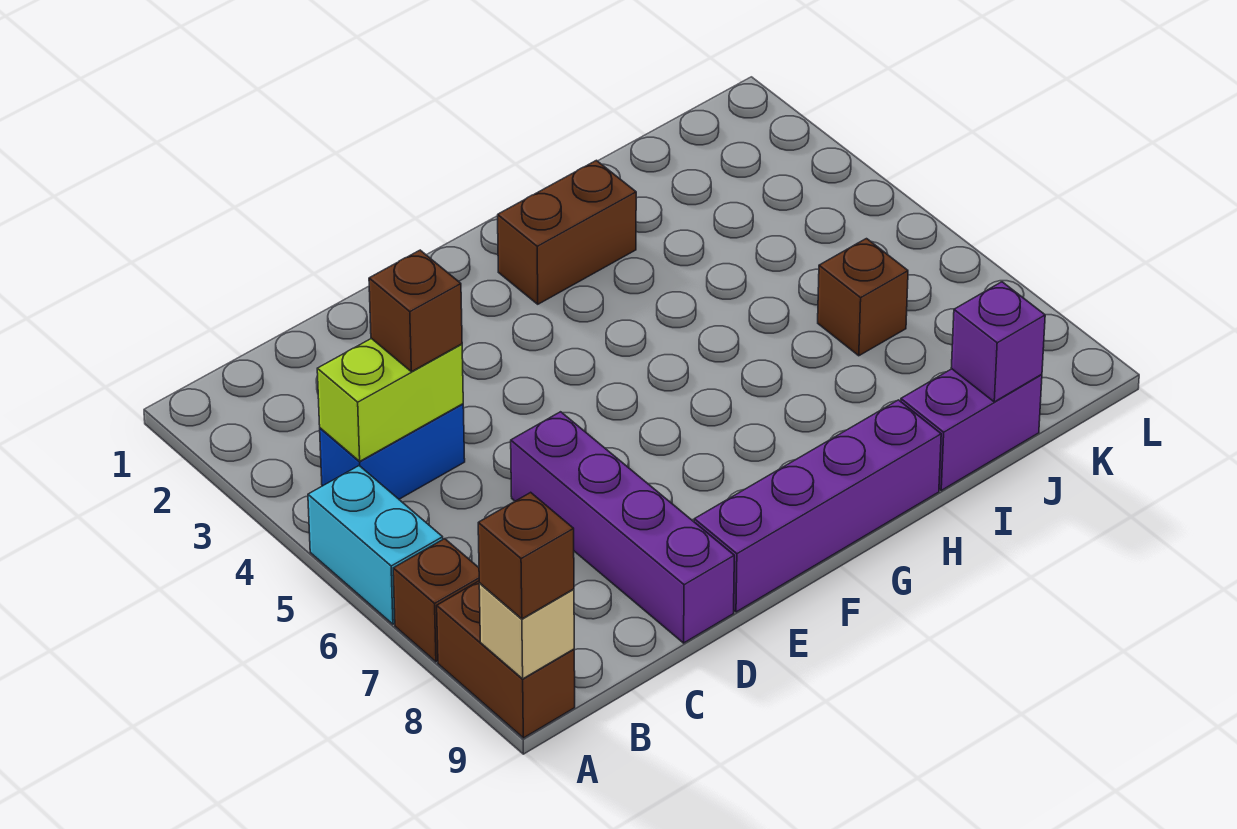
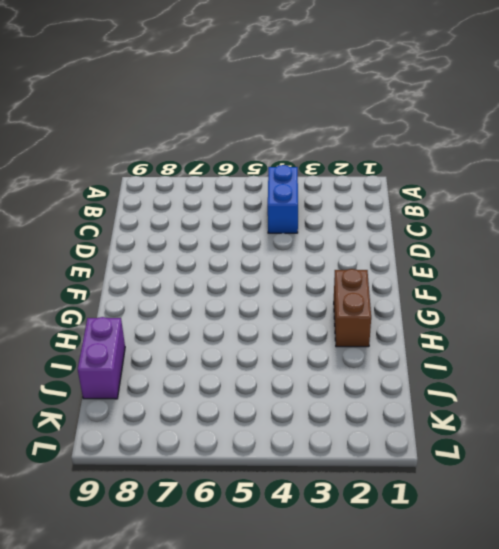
none -> cyan brick A5:A6 level 1
none -> brown brick A7 level 1
none -> brown brick A8:A9 level 1

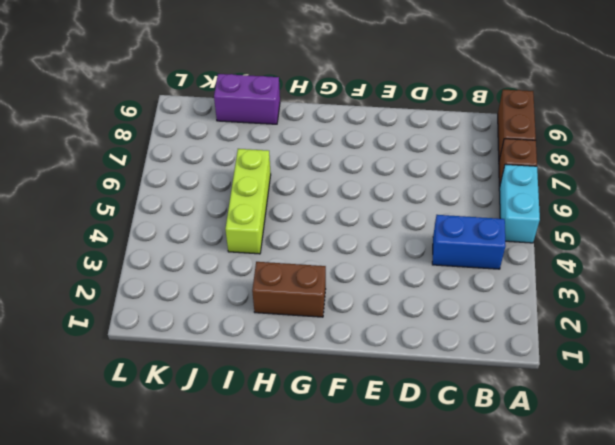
lime brick I4:I6 level 1 -> none
none -> purple brick D6:D9 level 1
none -> purple brick E9:H9 level 1
none -> brown brick J6 level 1

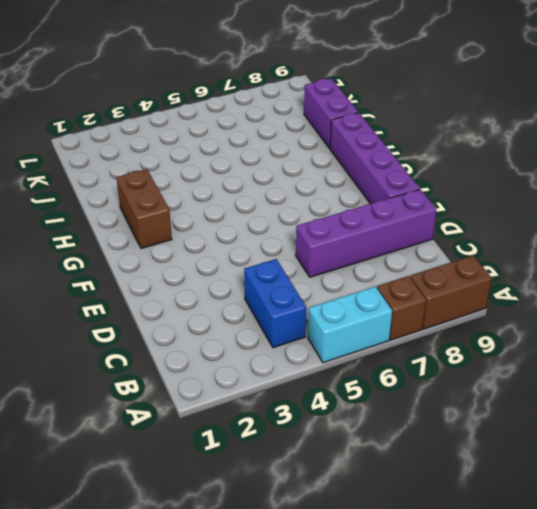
none -> brown brick J6 level 1
none -> tan brick A9 level 2
none -> lime brick B4:C4 level 2

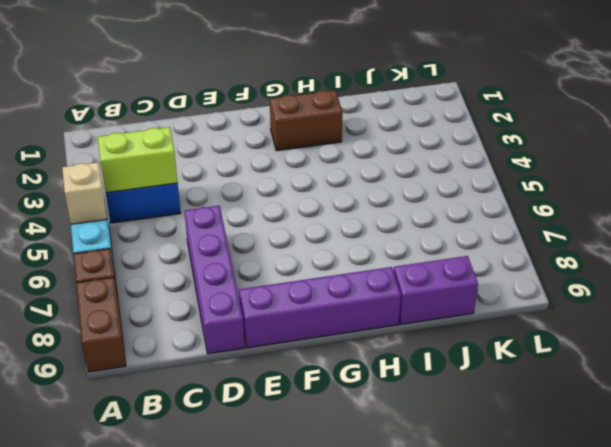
tan brick A5 level 2 -> tan brick A9 level 2
none -> brown brick J6 level 1
none -> purple brick J9 level 2
none -> brown brick A9 level 3

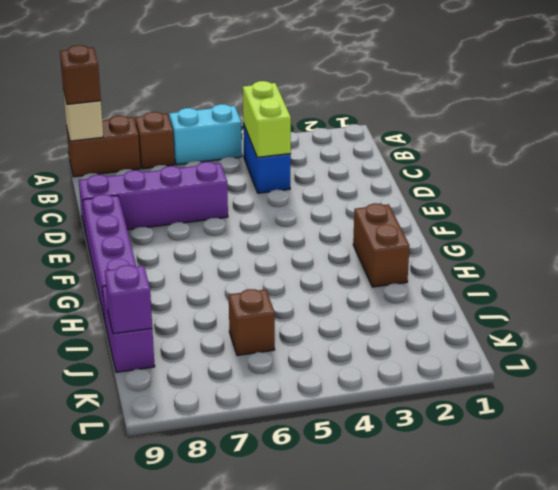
none -> brown brick C4 level 3

